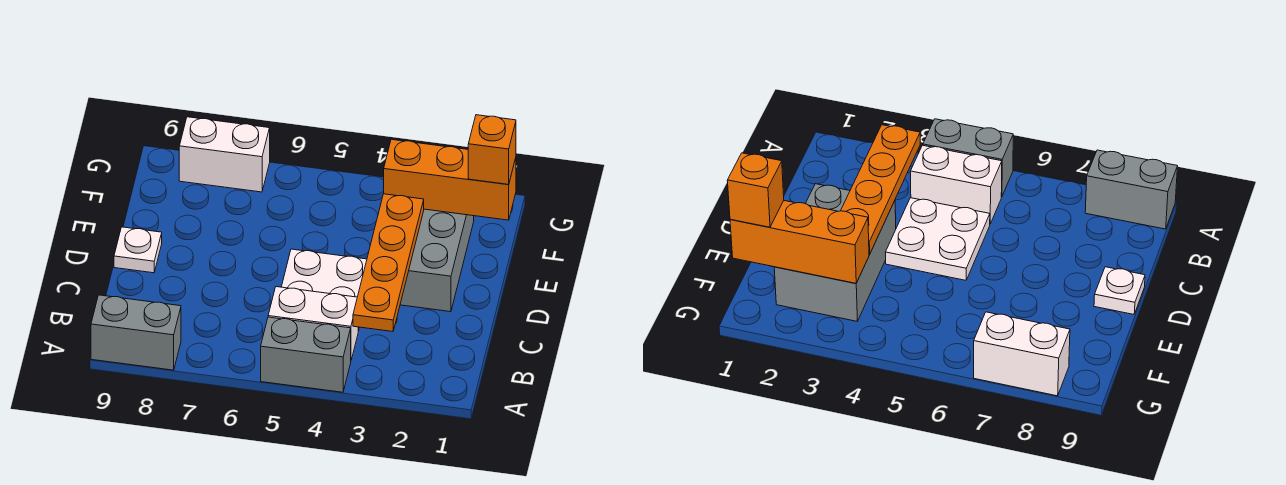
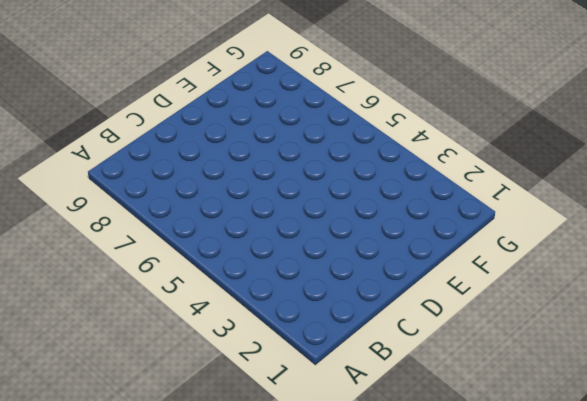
none -> grey brick A4:A5 level 1
none -> grey brick A8:A9 level 1

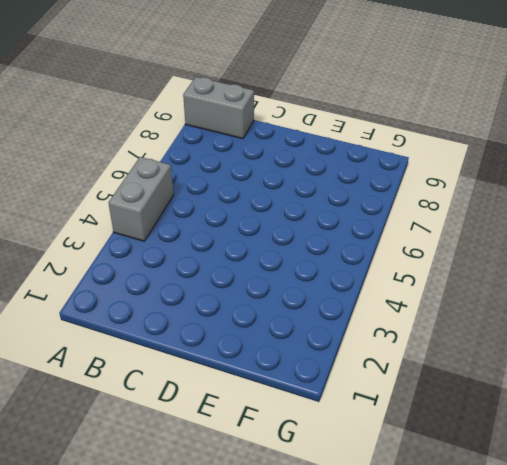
grey brick A9:B9 level 1 -> grey brick A8:A9 level 1
none -> white brick B4:B5 level 1
none -> white plate C4:D5 level 1

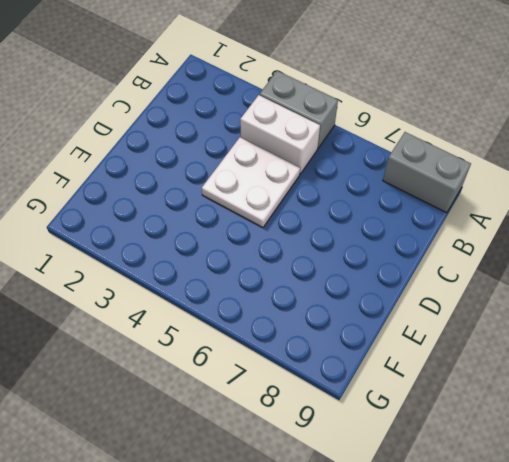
none -> grey brick D2:F3 level 1
none -> white plate D9 level 1

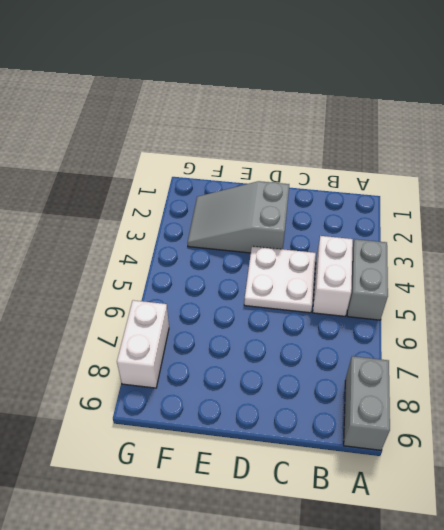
grey slope D2:F3 level 1 top D -> grey brick D2:F3 level 1
none -> white plate D9 level 1
none -> orange plate B3:E3 level 2

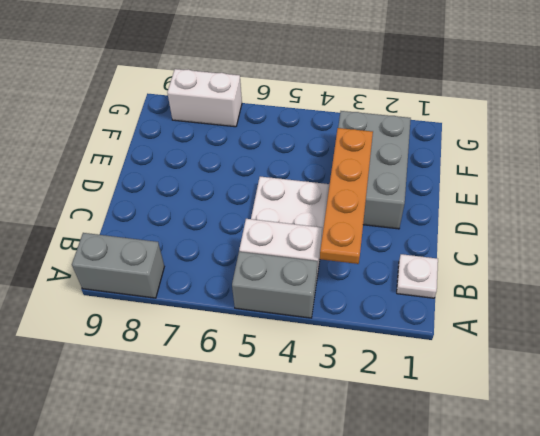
white plate B1 level 1 -> white plate D9 level 1
none -> orange brick F1:F3 level 2
none -> orange brick F1 level 3

